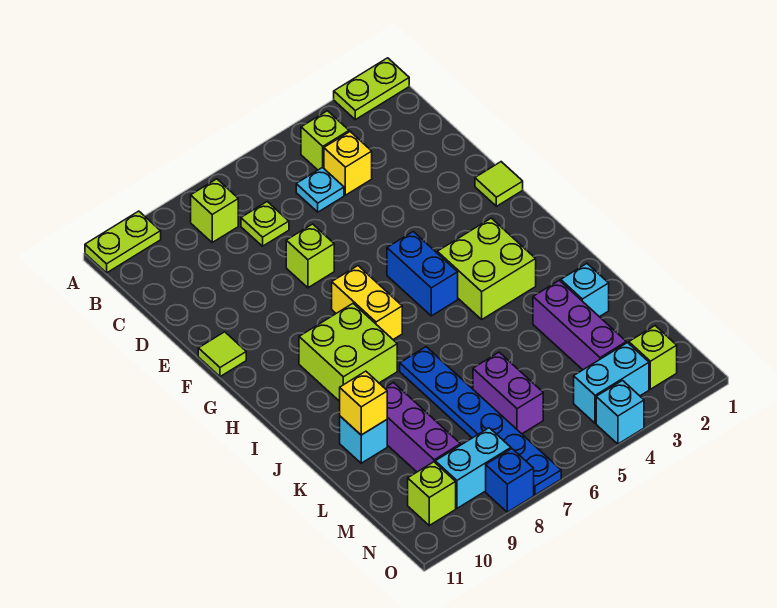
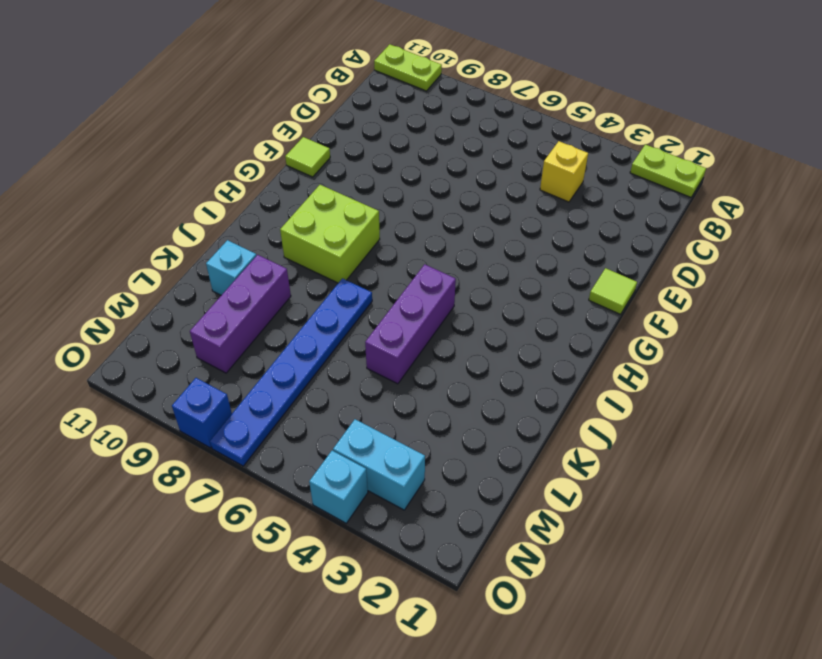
purple brick I5:K5 level 1 -> purple brick K3:M3 level 1
none -> lime brick B4 level 1
none -> lime brick B8 level 1
none -> cyan plate C5 level 1

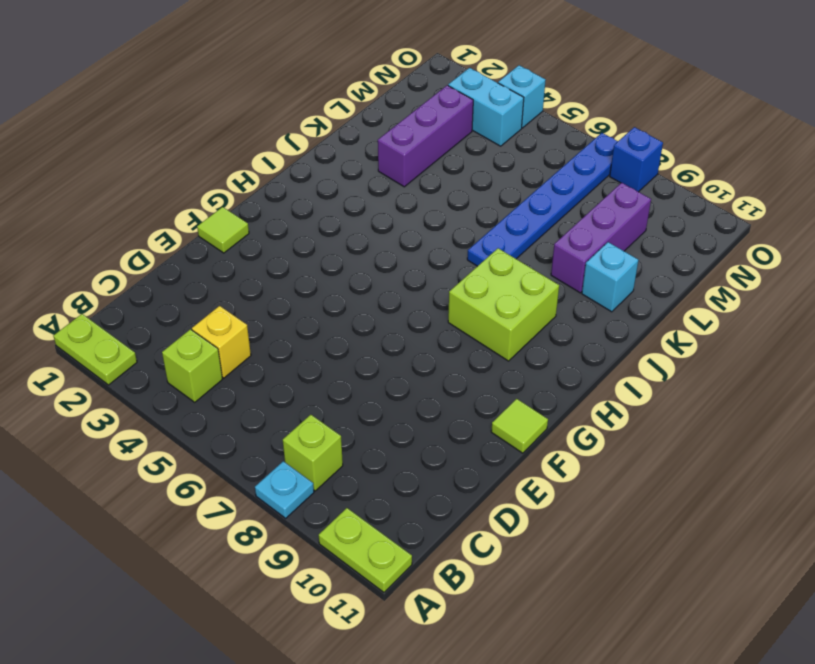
cyan plate A8 level 1 -> cyan plate C5 level 1
none -> lime plate C7 level 1
none -> lime brick E7 level 1
none -> blue brick G5:H5 level 1

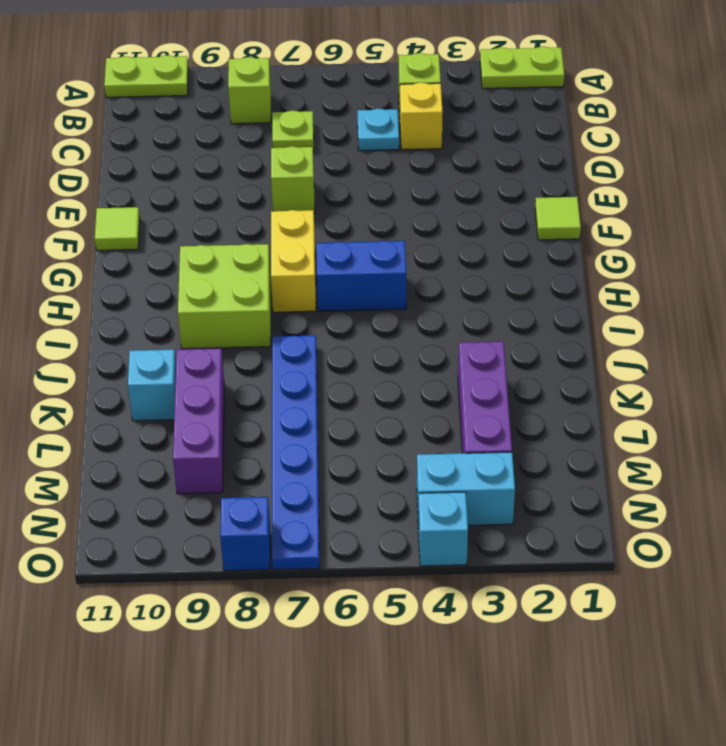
blue brick H5:H6 level 1 -> blue brick G5:H5 level 1
none -> lime brick H3:I4 level 1
none -> cyan brick K2 level 1
none -> purple brick L6:M6 level 1

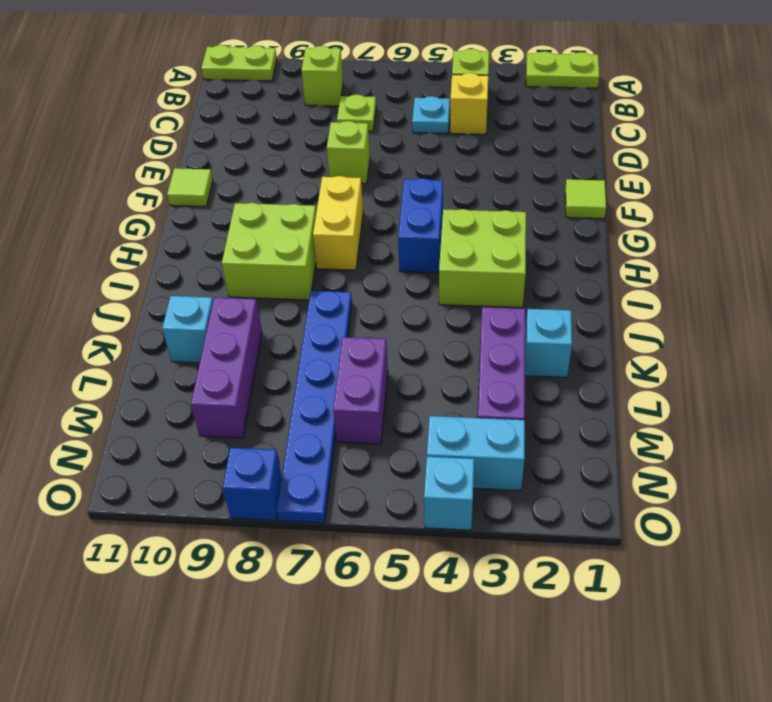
none -> lime brick N2 level 1
none -> cyan brick N8:N9 level 1
none -> lime brick N10 level 1

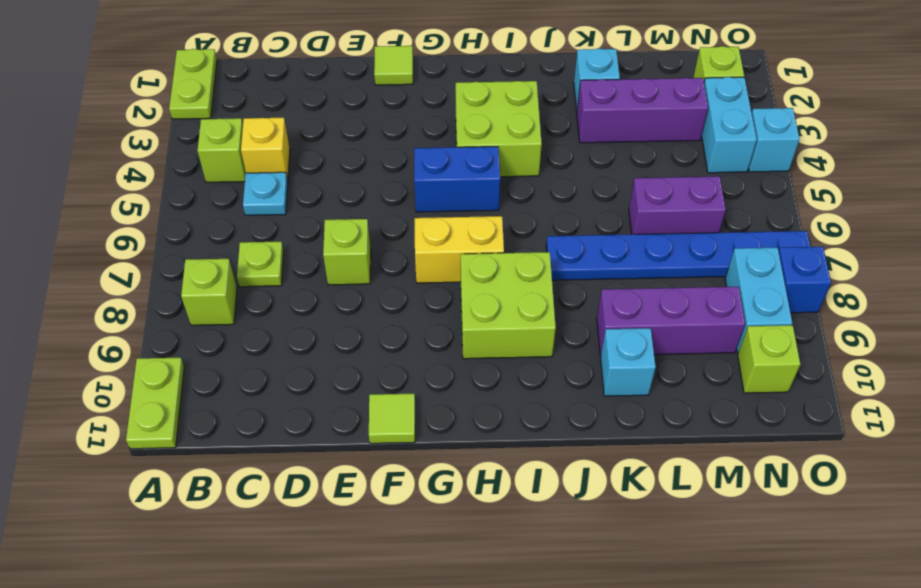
none -> yellow brick K10 level 2

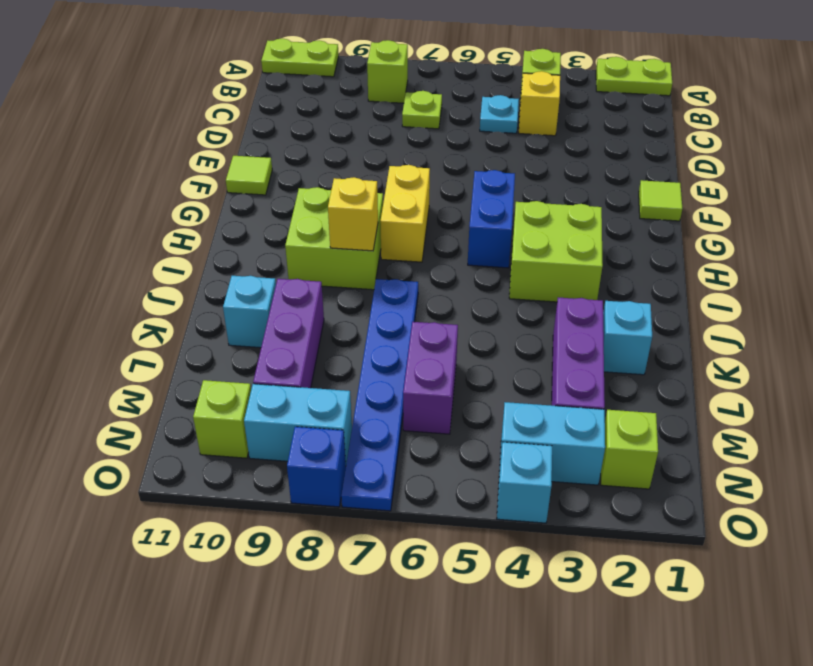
yellow brick I8 level 2 -> yellow brick K10 level 2
none -> lime brick E7 level 1

